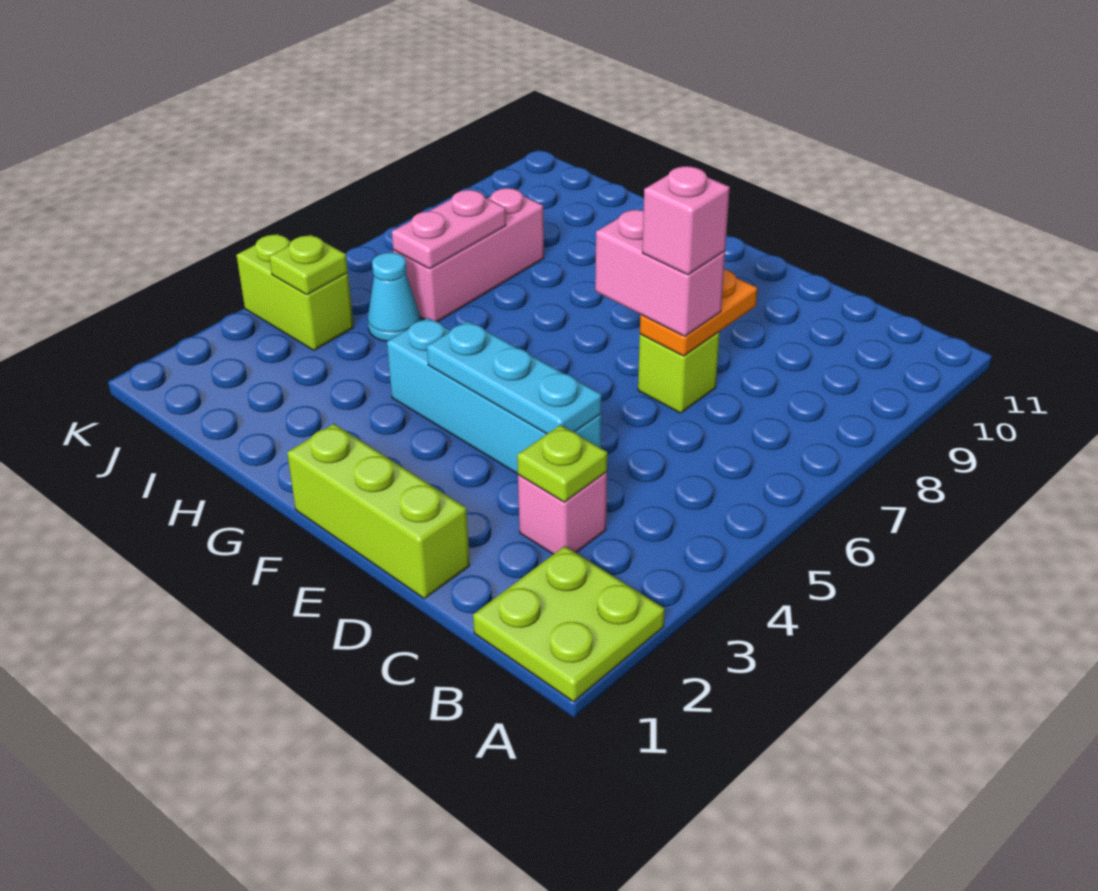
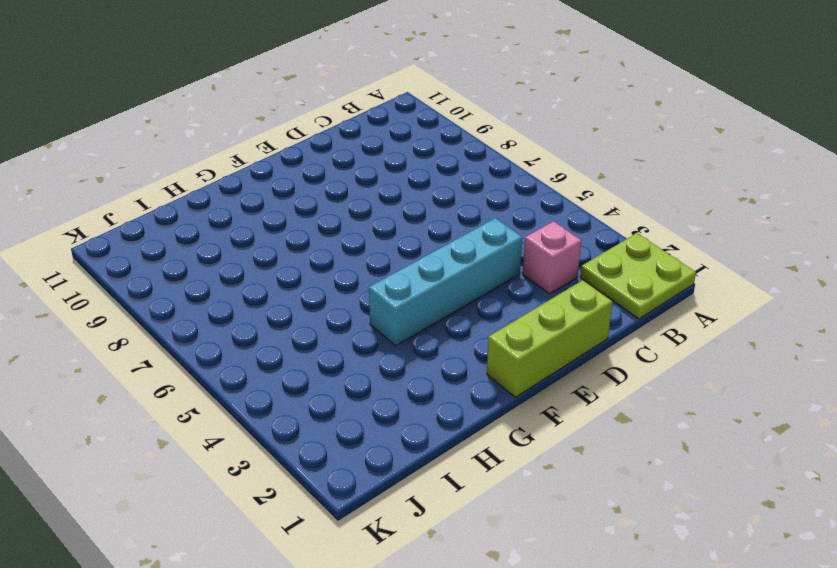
none -> lime brick D7 level 1
none -> cyan cone I5 level 1
none -> pink brick I6:I8 level 1

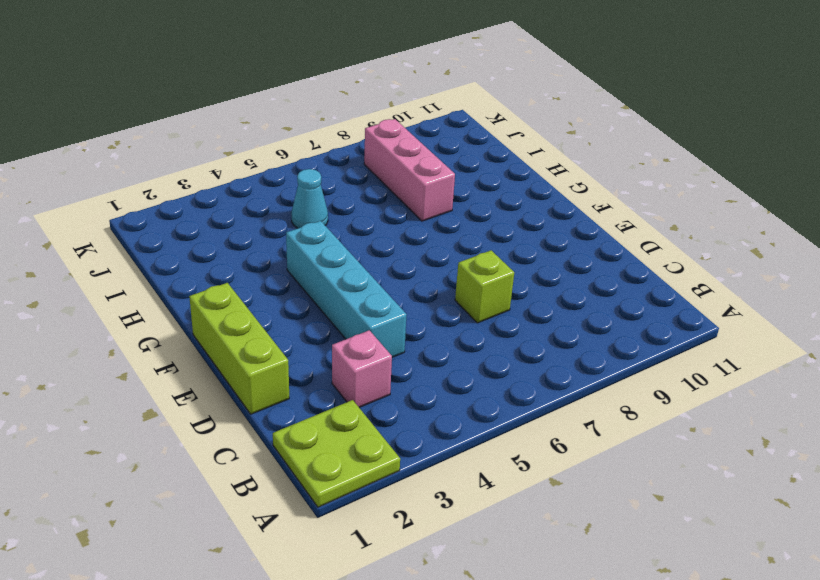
pink brick H8:J8 level 1 -> pink brick I6:I8 level 1
none -> lime brick J4:K4 level 1
none -> lime plate C3 level 2
none -> cyan plate D4:F4 level 2

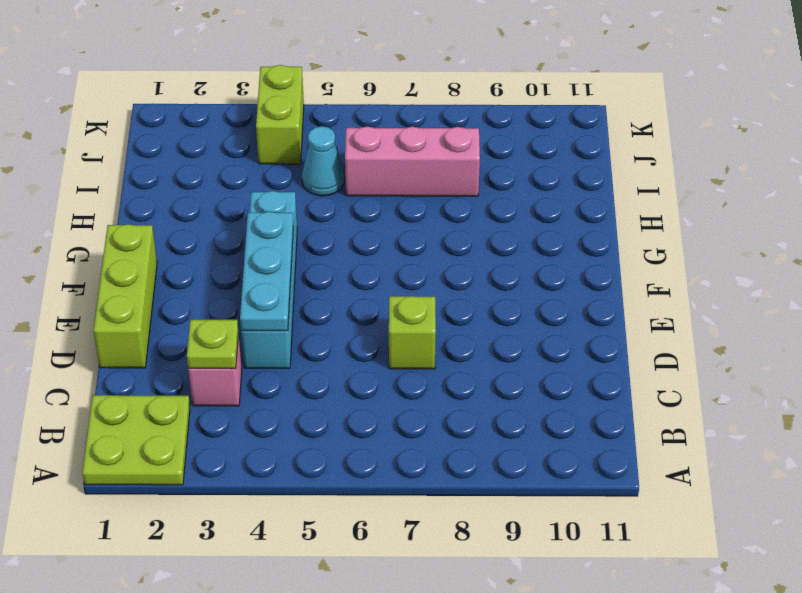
none -> orange plate D7:D8 level 2
none -> pink plate I6:I7 level 2
none -> lime plate J4 level 2

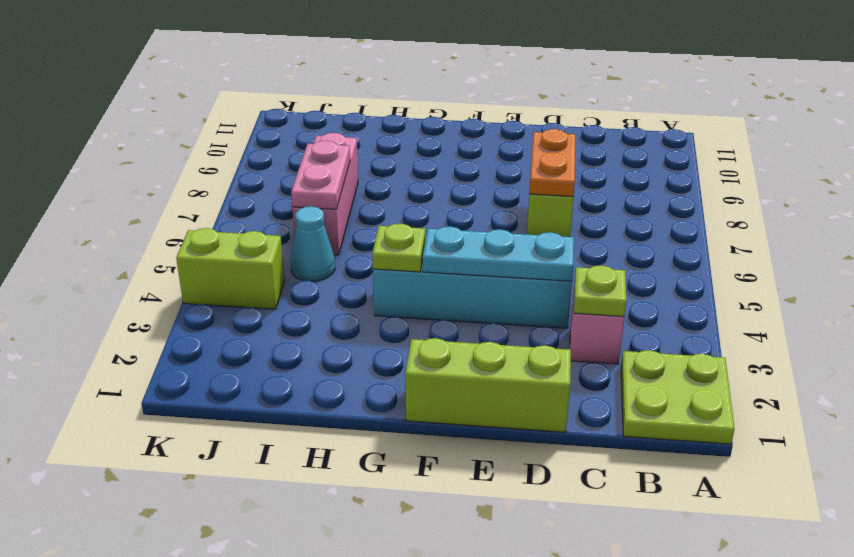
lime plate G4 level 2 -> lime plate J4 level 2
none -> pink brick D7:E7 level 3
none -> pink brick D7 level 4

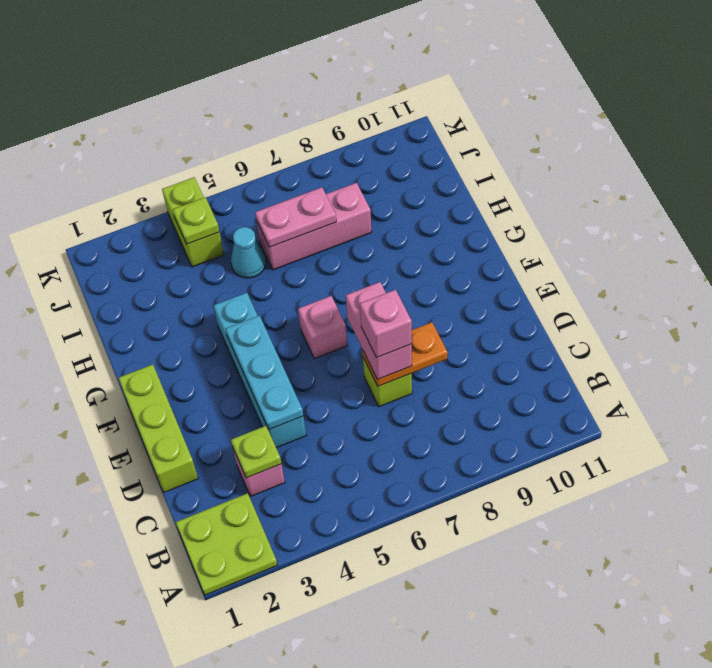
pink brick F6 level 1 -> none

